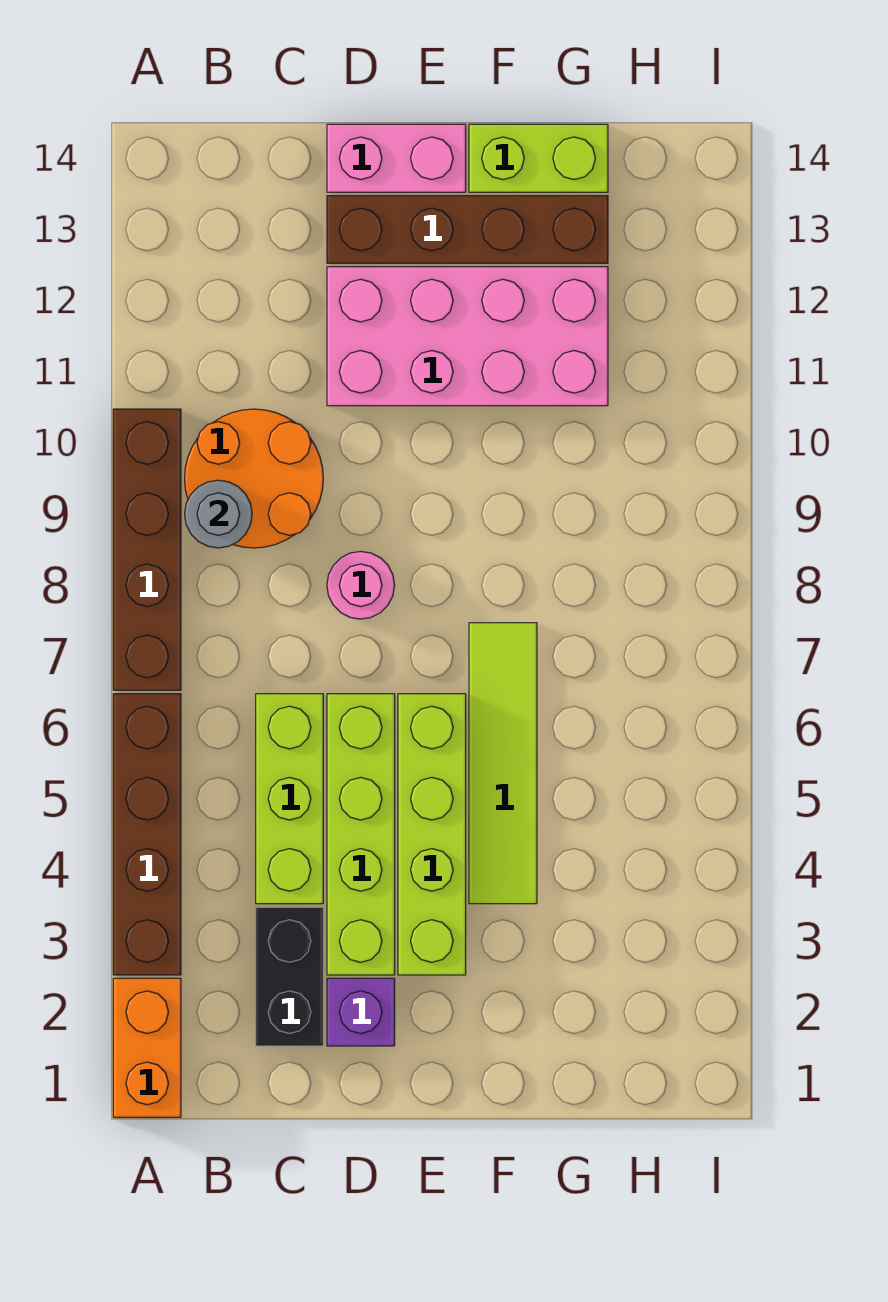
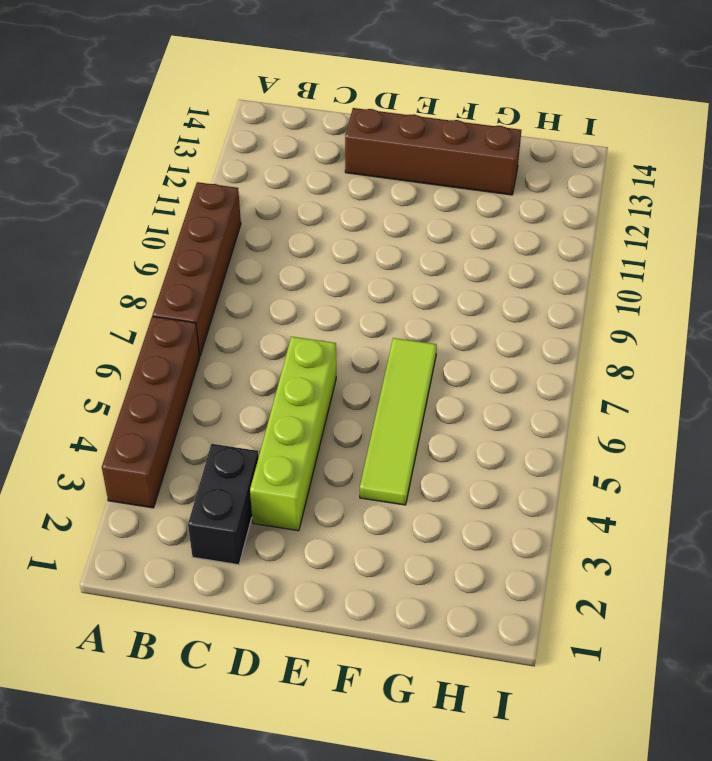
none -> orange brick A1:A2 level 1
none -> orange round brick B9:C10 level 1
none -> lime brick C4:C6 level 1

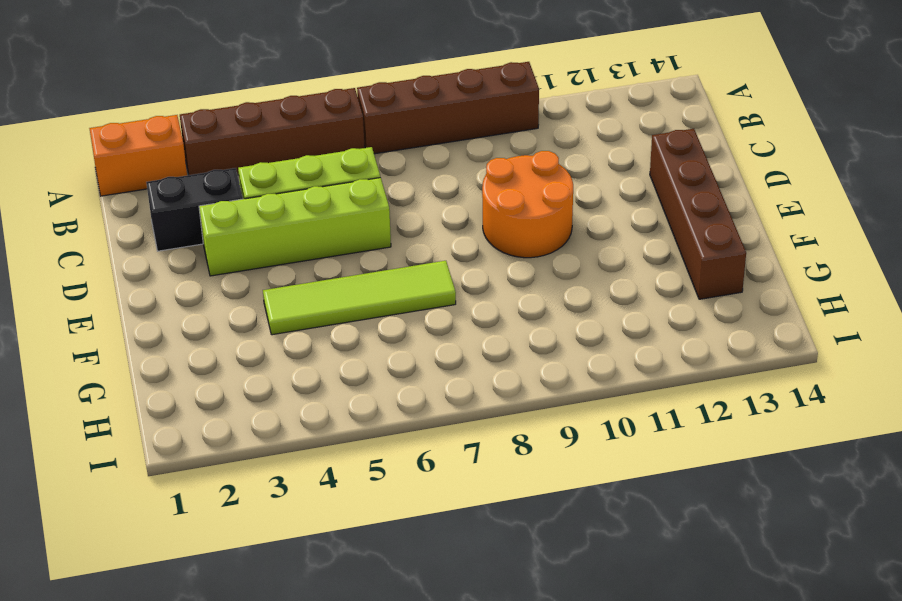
orange round brick D9:E10 level 1 -> orange round brick B9:C10 level 1
none -> purple brick D2 level 1
none -> pink round brick D8 level 1
none -> pink brick D11:G12 level 1

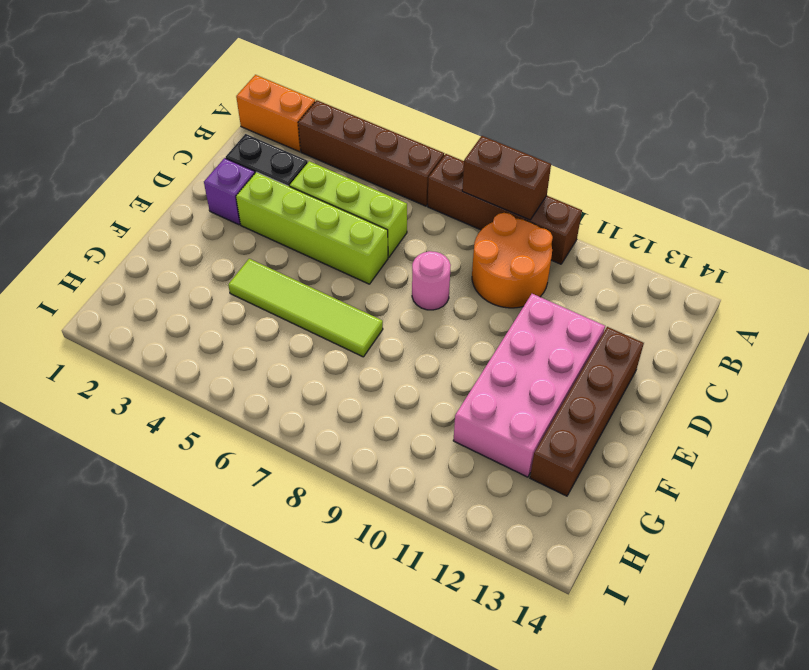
brown brick A8:A9 level 2 -> none
none -> pink brick D14:E14 level 1
none -> lime brick E3:E6 level 1
none -> lime brick F14:G14 level 1

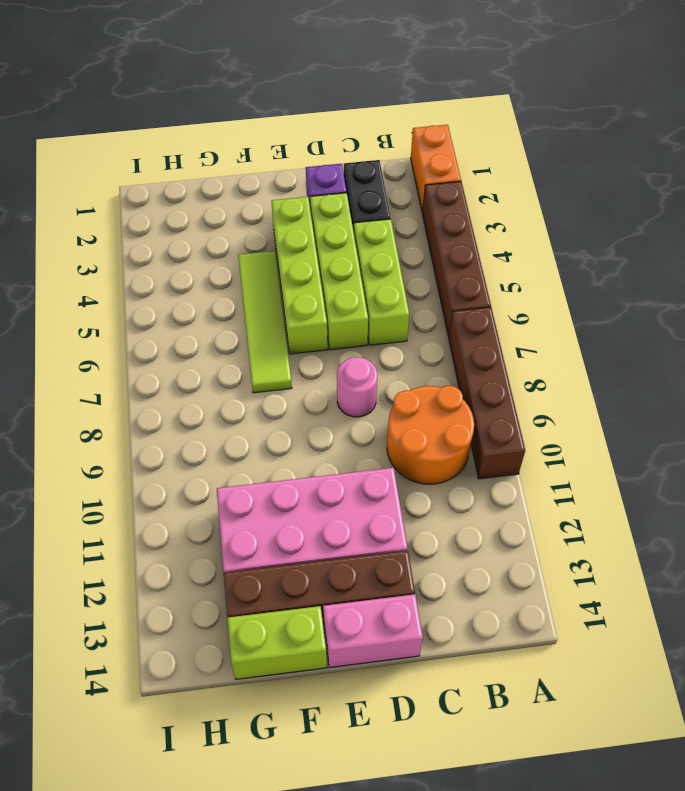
none -> grey round brick B9 level 2

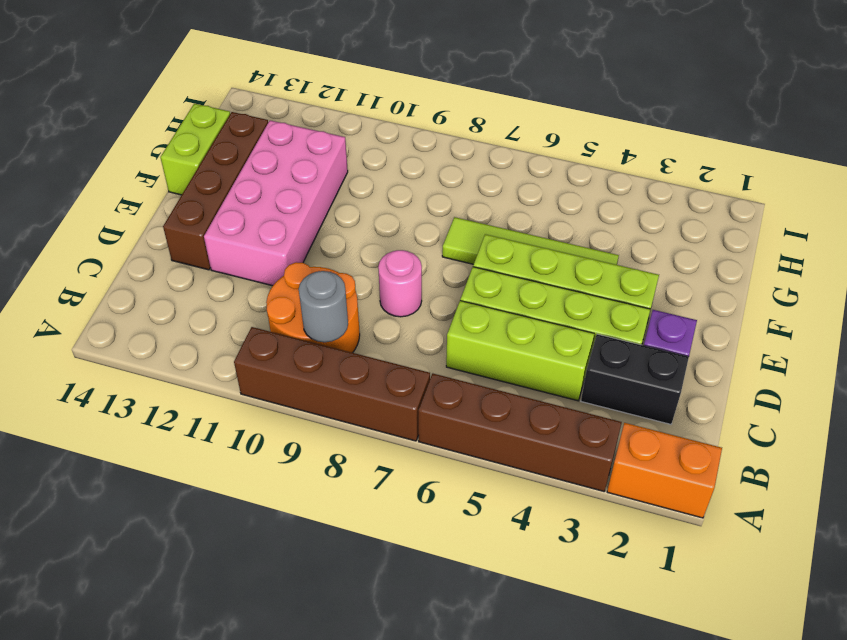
none -> pink brick D14:E14 level 1

